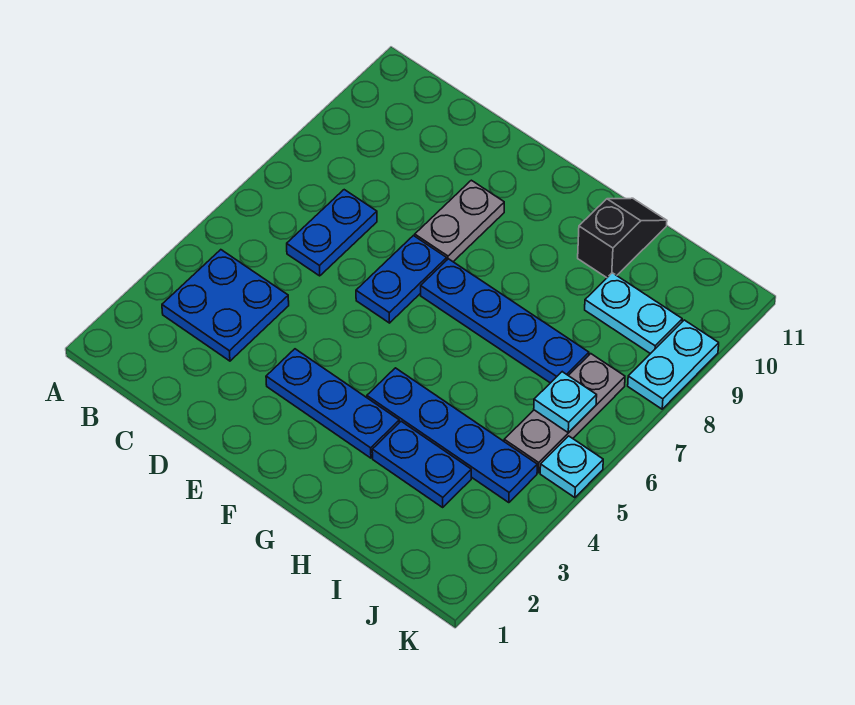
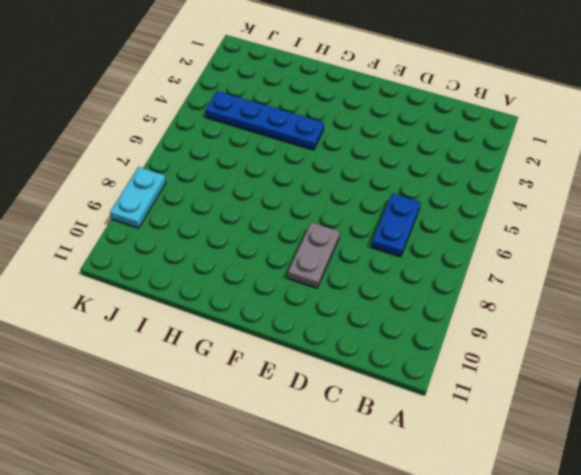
none -> blue plate B3:C4 level 1
none -> blue plate E3:G3 level 1
none -> blue plate E6:E7 level 1

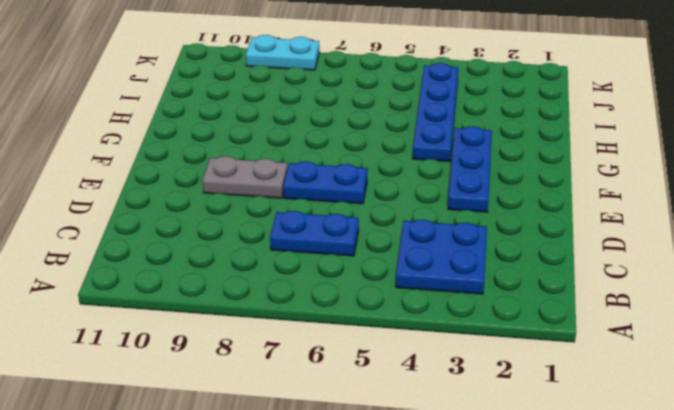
none -> blue plate F7:I7 level 1
none -> blue plate H3:I3 level 1
none -> black slope H10:H11 level 1 top 10

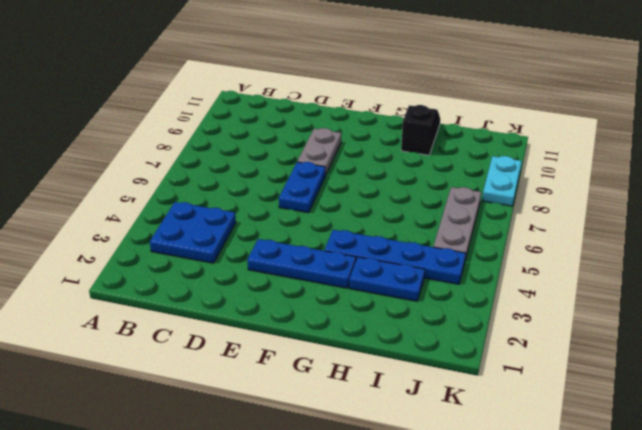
none -> blue plate C6:C7 level 1
none -> blue plate F7:I7 level 1
none -> cyan plate I9:J9 level 1

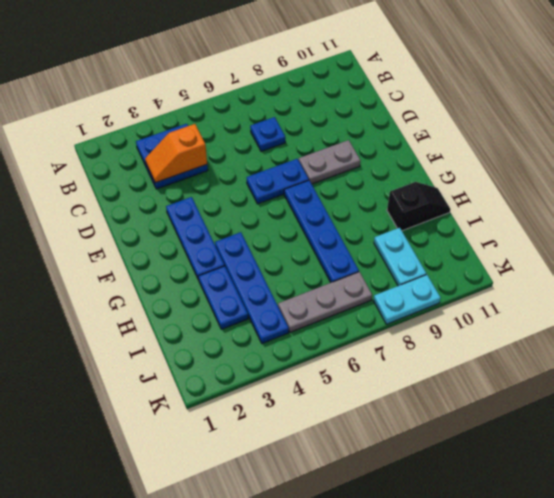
orange slope C3:C4 level 2 top 4 -> none
blue plate C7 level 1 -> blue plate C6:C7 level 1
none -> cyan plate K5 level 1
none -> cyan plate J6 level 2

